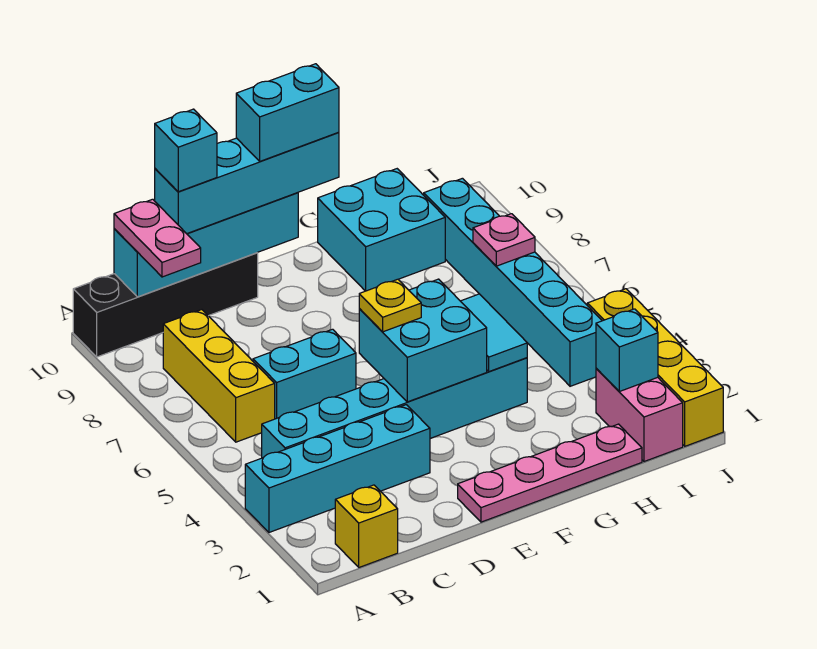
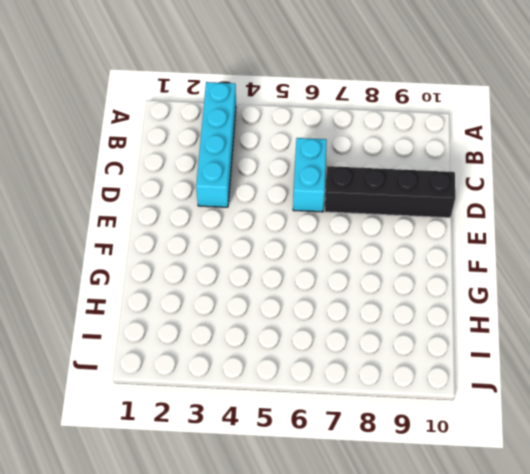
black brick D7:D10 level 1 -> black brick A10:D10 level 1
none -> yellow brick B1 level 1
none -> cyan brick B4:G4 level 1
none -> yellow brick B6:B8 level 1

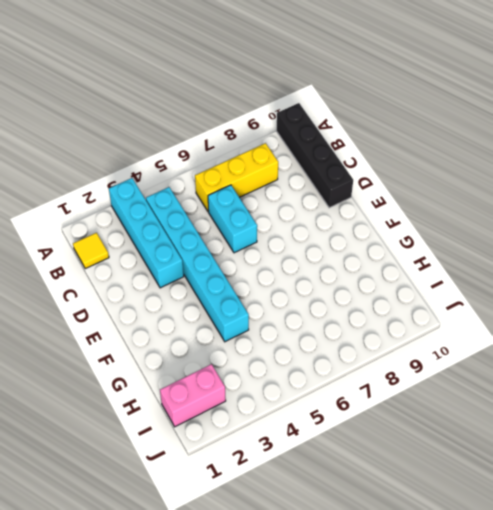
yellow tile B1 level 1 -> yellow brick B1 level 1
none -> pink plate E1:H1 level 1
none -> cyan brick G9:H10 level 1
none -> cyan brick I4:I9 level 1

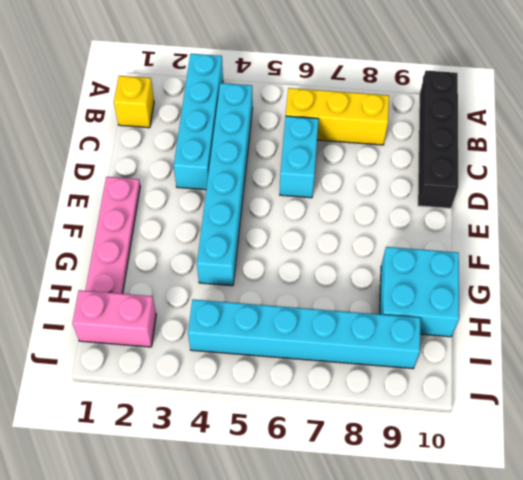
none -> yellow brick J1:J4 level 1
none -> cyan brick B10:E10 level 2
none -> cyan brick E4:F5 level 2

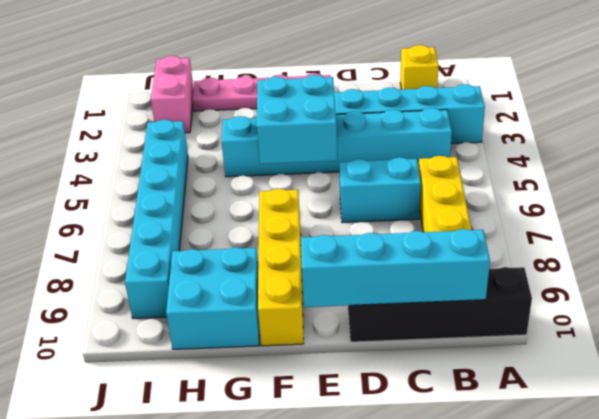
yellow brick F7:F10 level 1 -> yellow brick J1:J4 level 1
none -> cyan tile G4:G5 level 2
none -> cyan brick I2 level 2
none -> pink plate I7 level 2

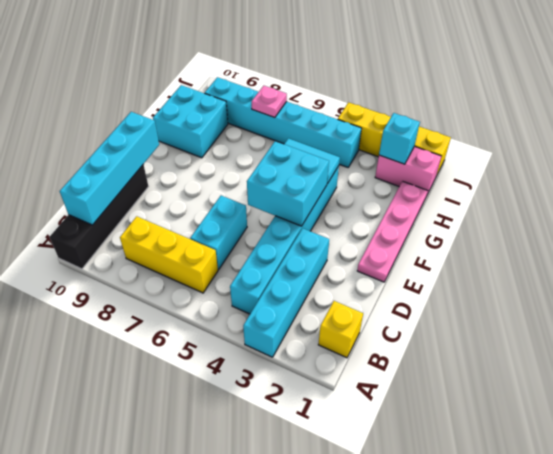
none -> pink plate B9:B10 level 3
none -> cyan brick C10:F10 level 3
none -> yellow plate E5 level 3

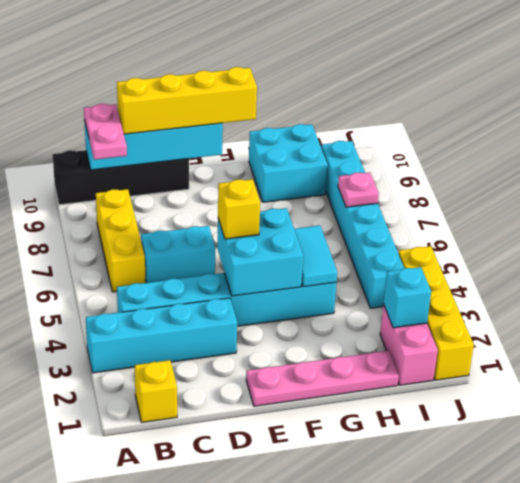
yellow brick C10:F10 level 3 -> cyan brick C10:F10 level 3
yellow brick E5 level 3 -> yellow plate E5 level 3
none -> cyan brick C10 level 4
none -> cyan brick E10:F10 level 4

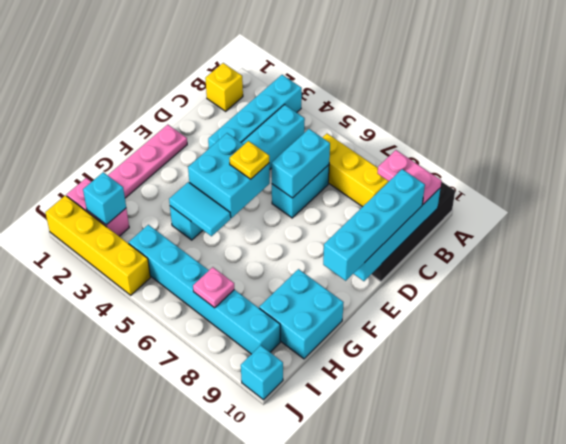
cyan brick C6:D6 level 2 -> cyan brick E10:F10 level 4
cyan brick J10 level 1 -> cyan brick C10 level 4

